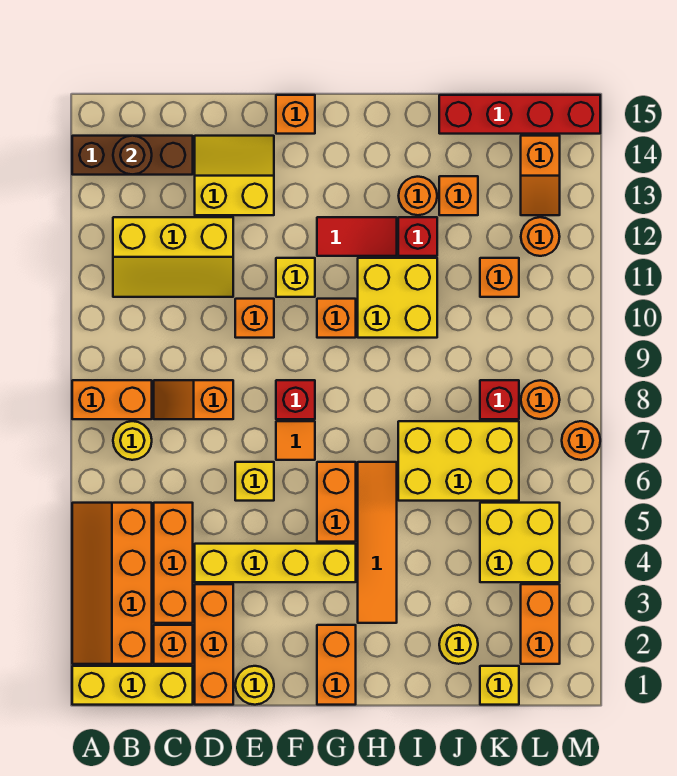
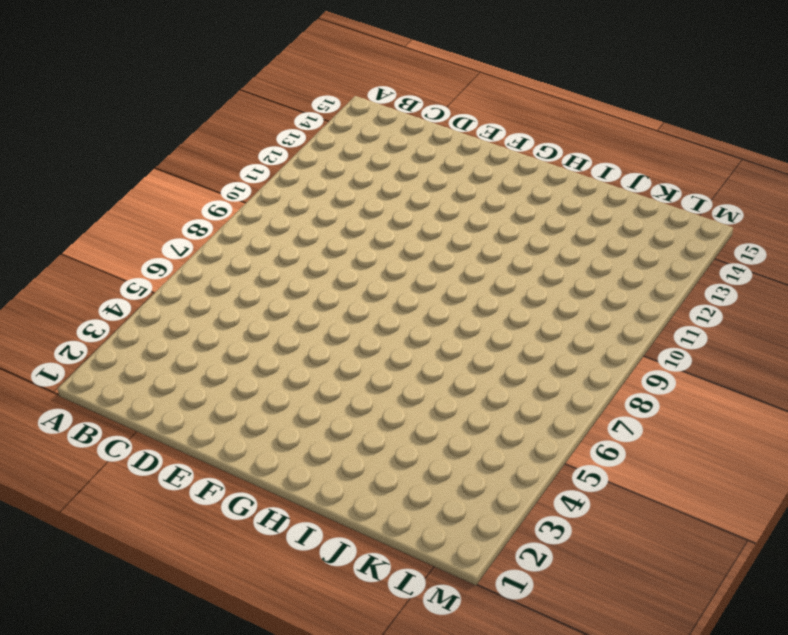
none -> yellow brick A1:C1 level 1
none -> orange slope A2:B5 level 1 top B
none -> orange brick A8:B8 level 1
none -> brown brick A14:C14 level 1

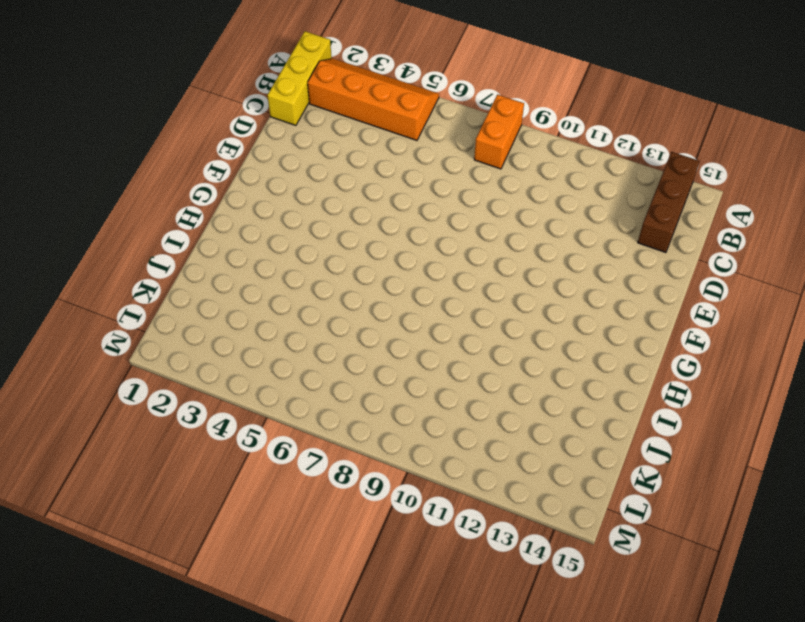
none -> yellow round brick B7 level 1
none -> yellow slope B11:D12 level 1 top 12
none -> orange brick C2 level 1
none -> orange brick C3:C5 level 1

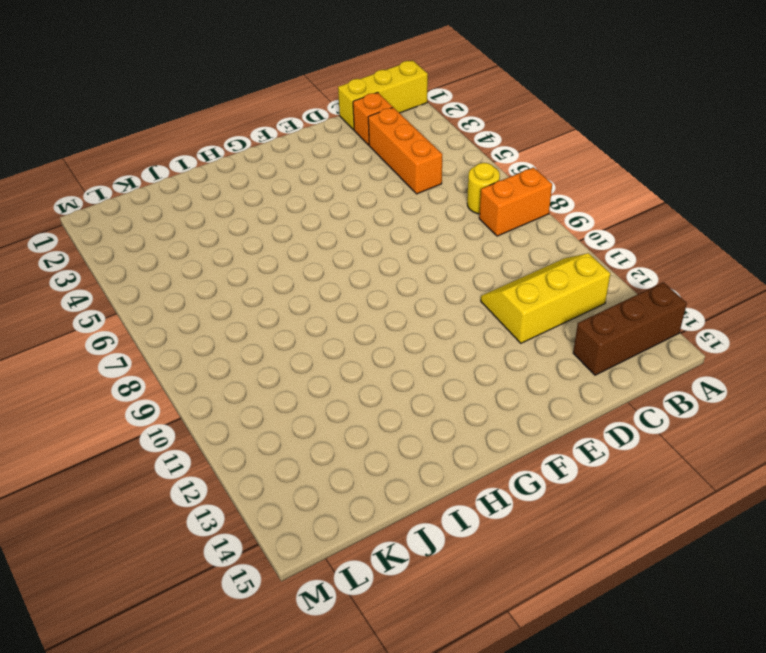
none -> orange slope A2:B5 level 1 top B
none -> orange slope C8:D8 level 1 top D
none -> orange brick D1:D3 level 1
none -> yellow brick D4:G4 level 1

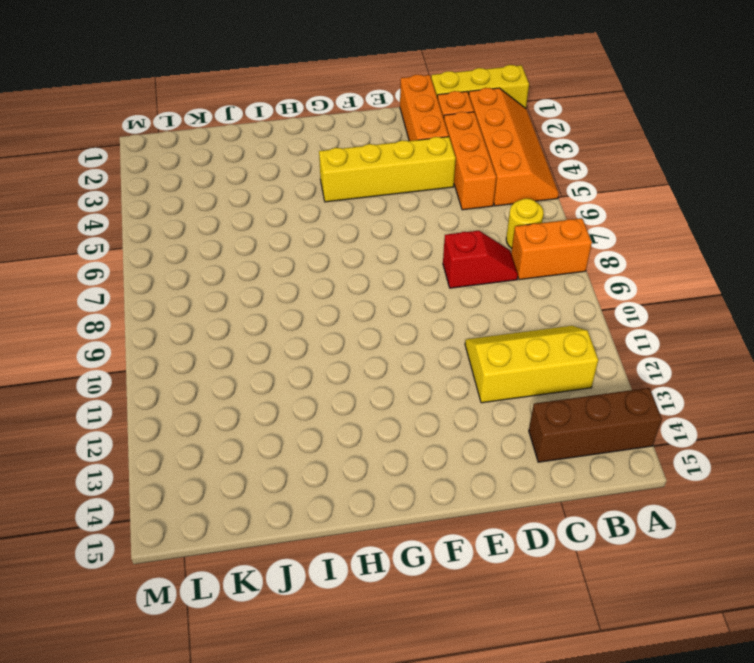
red slope C8:D8 level 1 top D -> orange slope C8:D8 level 1 top D
none -> yellow slope D13:E14 level 1 top 13
none -> yellow round brick E1 level 1
none -> yellow brick E6 level 1
none -> orange brick E10 level 1

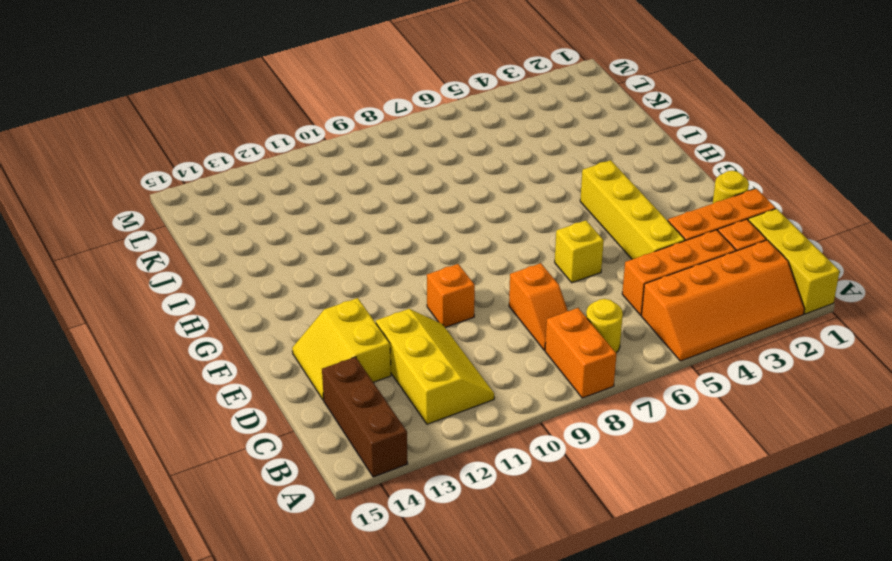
none -> orange tile F7 level 1
none -> red brick F8 level 1
none -> yellow brick F11 level 1
none -> orange brick F15 level 1

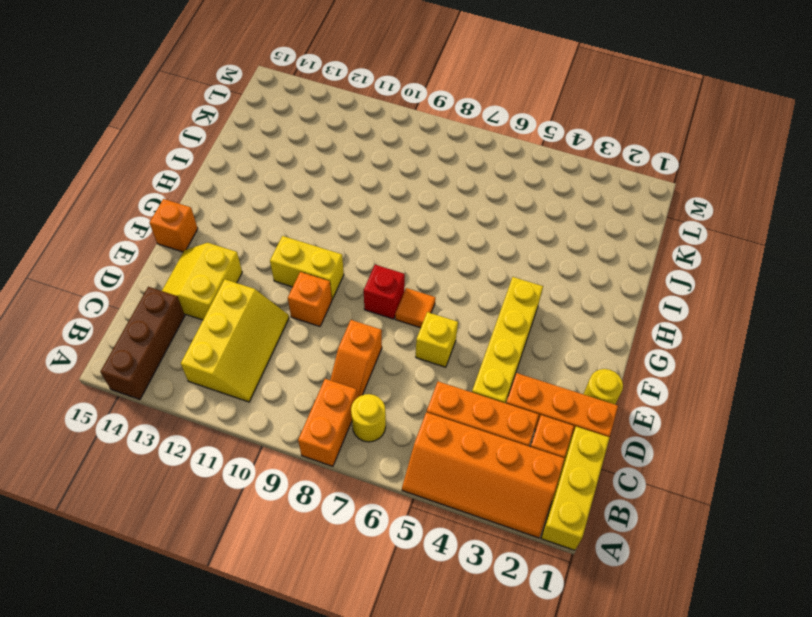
yellow brick F10:F11 level 1 -> yellow brick F11 level 1
none -> orange brick G1:G2 level 1
none -> orange brick G5:G6 level 1
none -> orange brick G10 level 1
none -> red tile G12:H12 level 1

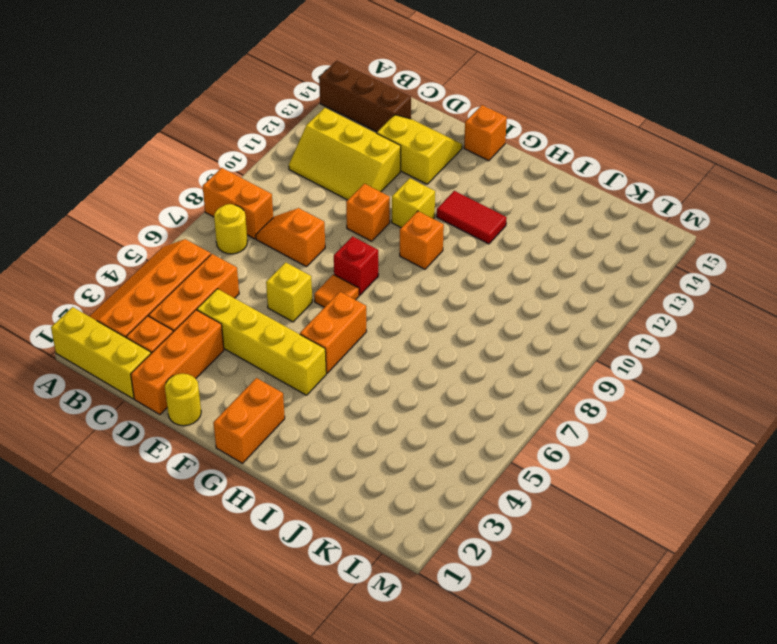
none -> orange tile H3:H6 level 1
none -> yellow brick H10:I11 level 1
none -> yellow brick I6:K7 level 1
none -> red brick I12 level 1

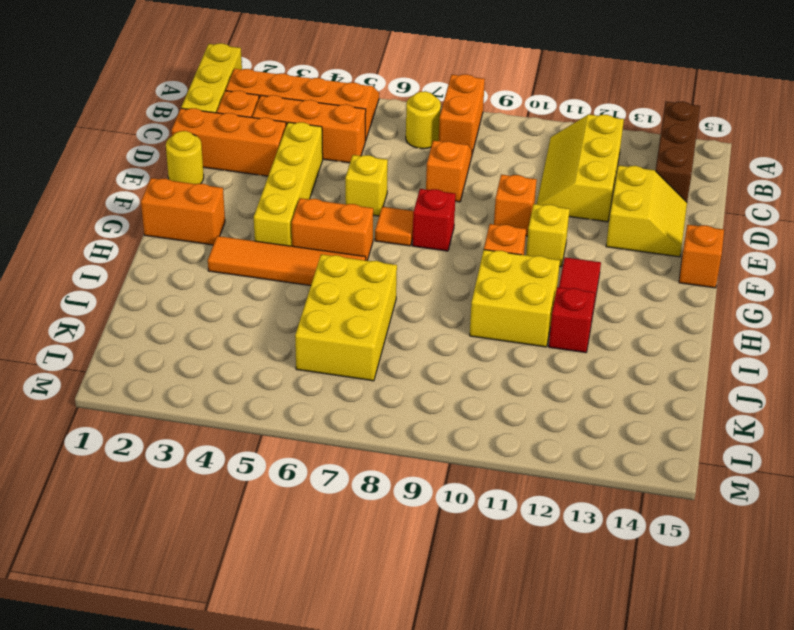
none -> orange round brick I13 level 1
none -> yellow round brick J2 level 1
none -> orange brick J13 level 1
none -> red brick J15:M15 level 1

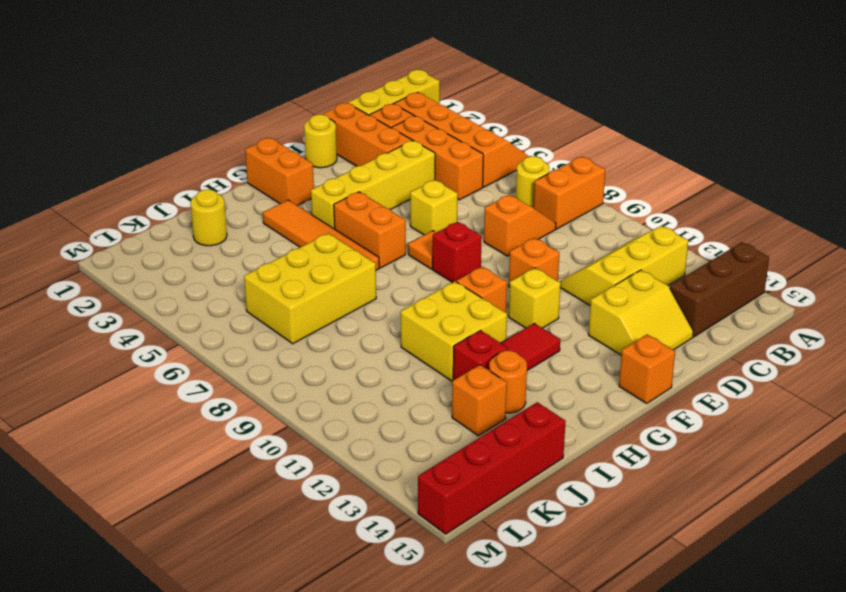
none -> yellow brick K1 level 1
none -> yellow brick K4:L5 level 1
none -> red brick K8 level 1
none -> orange brick K11 level 1

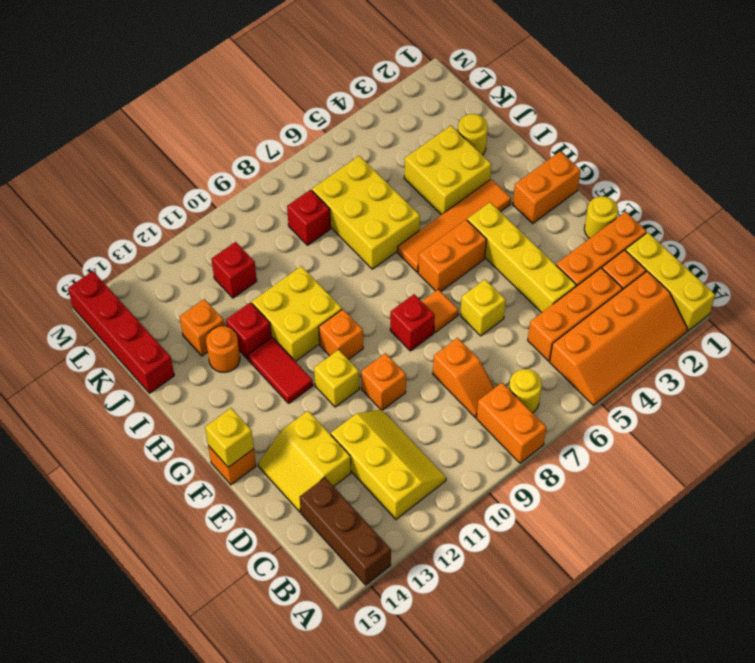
yellow brick F15 level 2 -> yellow brick K1 level 1
yellow brick I3:J4 level 1 -> yellow brick K4:L5 level 1
red brick K11 level 1 -> orange brick K11 level 1
none -> orange brick L2:L3 level 1
none -> orange round brick L8 level 1
none -> orange round brick L12 level 1
none -> orange slope L13:L14 level 1 top 14

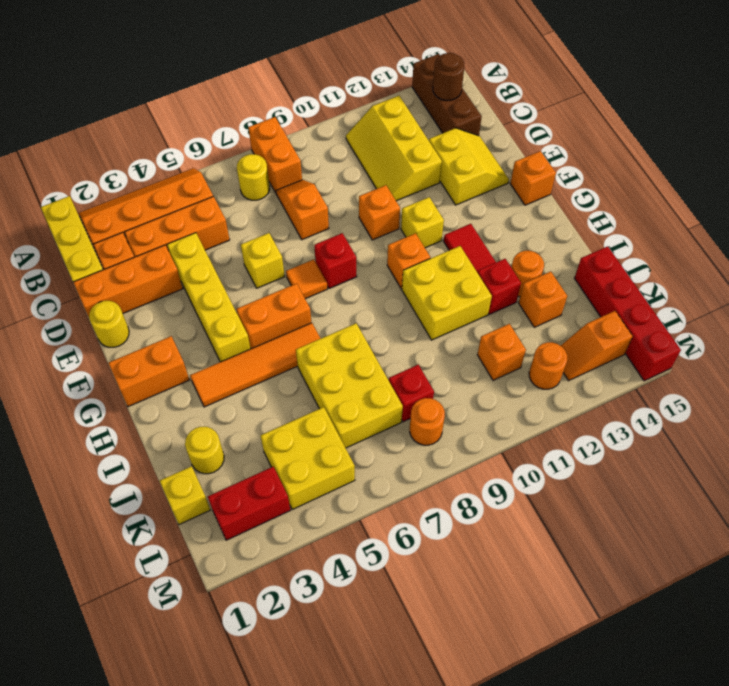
red brick L2:L3 level 1 -> orange brick L2:L3 level 1
none -> orange round brick M7 level 1

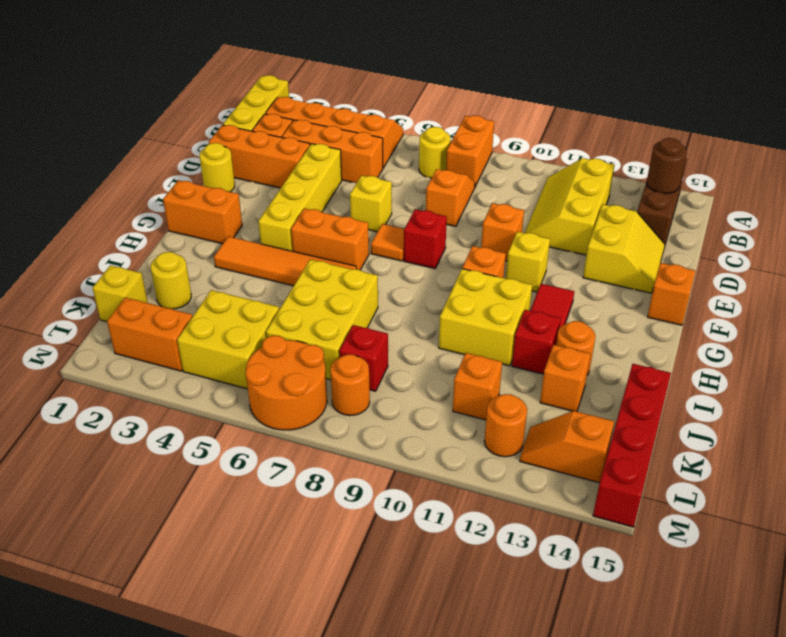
orange round brick L6:M7 level 1 -> orange round brick M7 level 1

